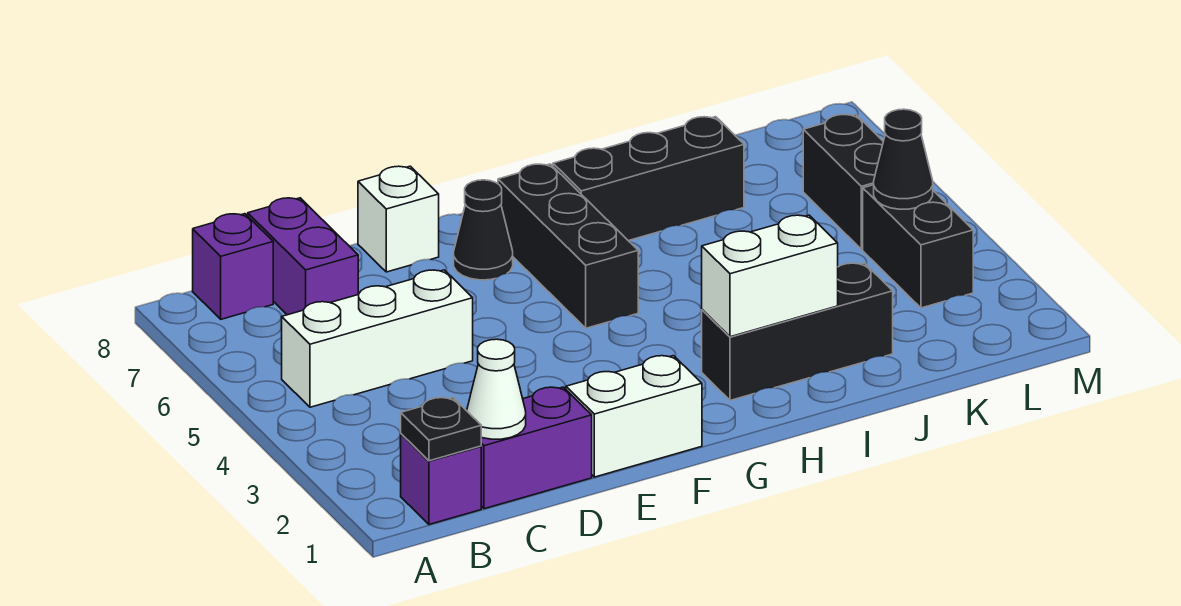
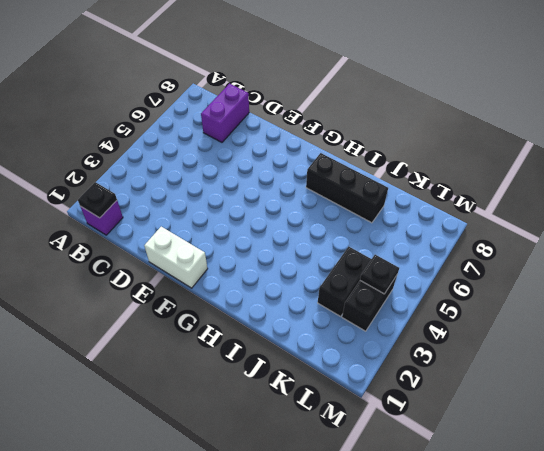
black brick K3:K4 level 1 -> black brick L5:L6 level 1
black plate L4 level 2 -> black cone L4 level 2
none -> white brick B5:D5 level 1
none -> purple brick B8 level 1
none -> purple brick C1:D1 level 1

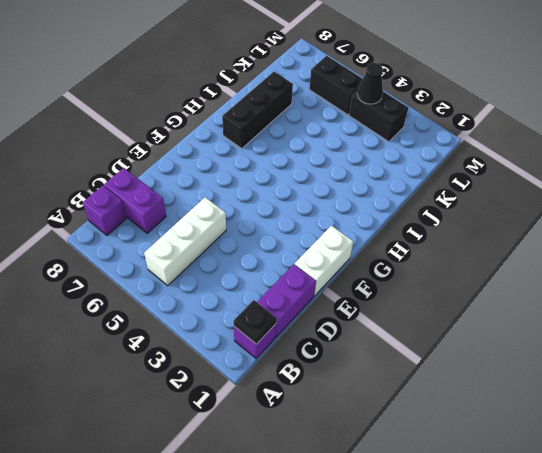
none -> white brick E8 level 1
none -> black cone F7 level 1
none -> black brick G5:G7 level 1

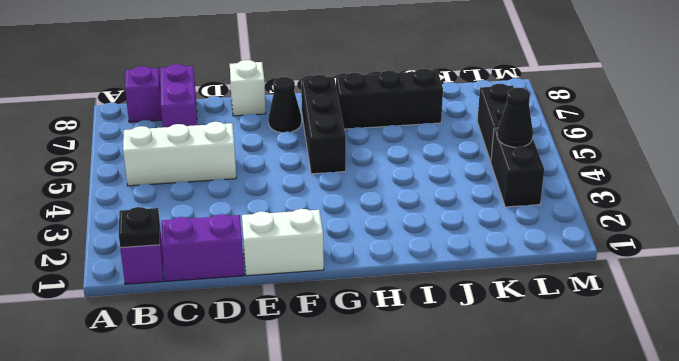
none -> black brick H2:J2 level 1
none -> white cone C1 level 2
none -> white brick H2:I2 level 2

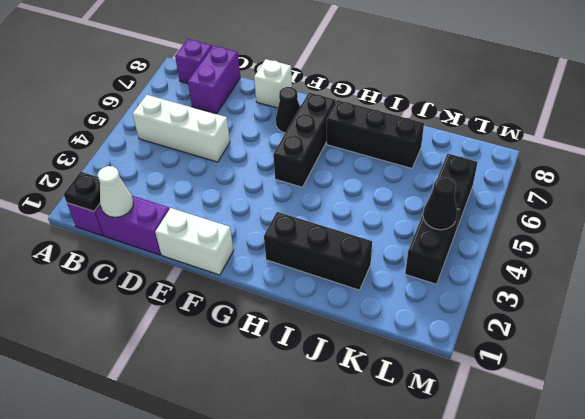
none -> white brick H2:I2 level 2

